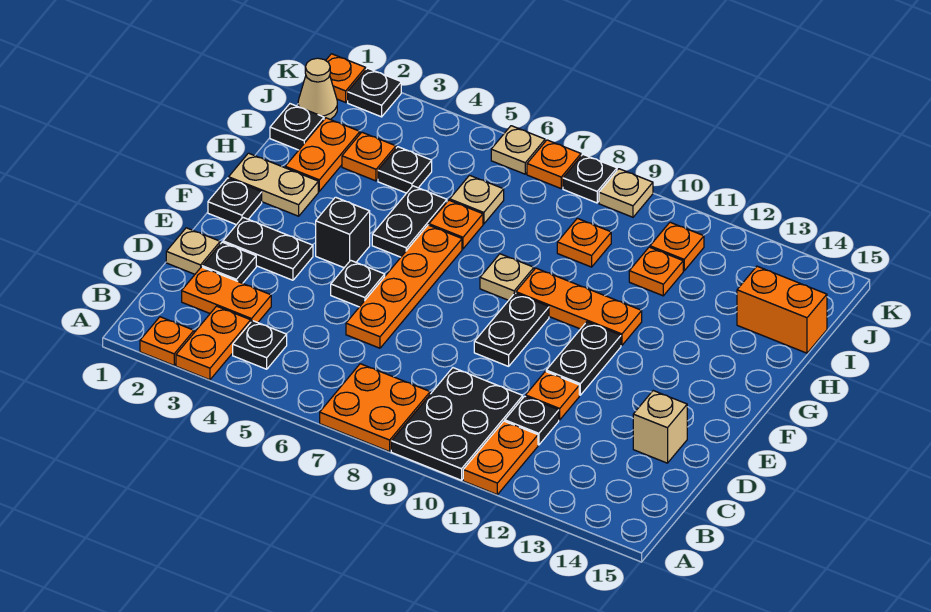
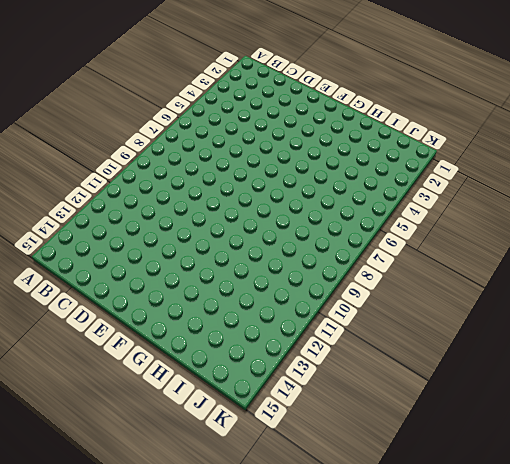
none -> orange plate A2 level 1
none -> orange plate A3:B3 level 1
none -> orange plate A7:B8 level 1
none -> black plate A9:C10 level 1

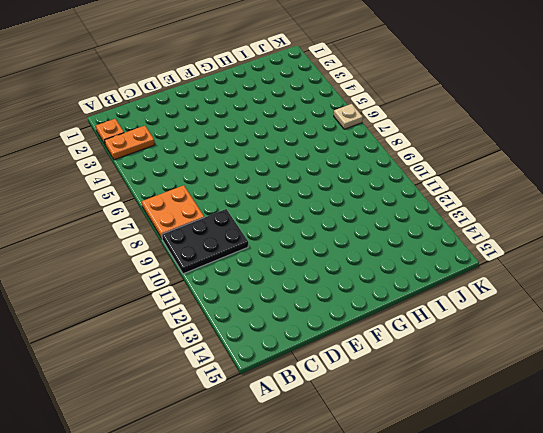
none -> orange plate A11:B11 level 1
none -> black plate B4 level 1
none -> orange plate C2:C3 level 1
none -> black plate C11 level 1

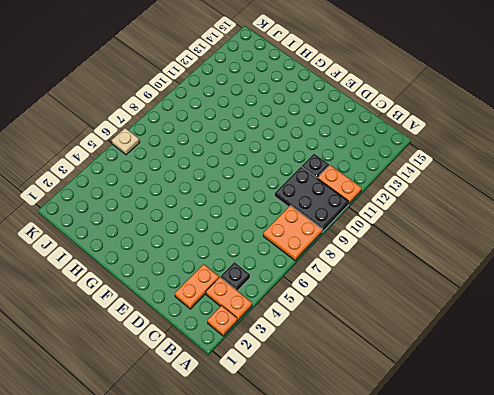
none -> tan plate D1 level 1
none -> black plate D2 level 1
none -> orange plate D6:G6 level 1
none -> orange plate D11 level 1

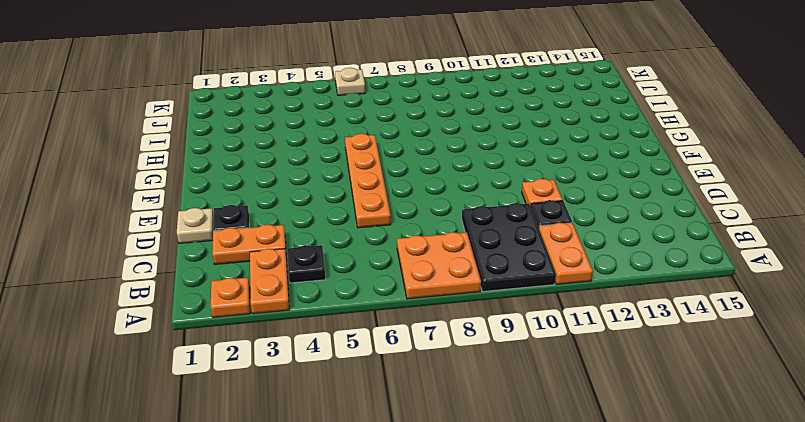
none -> tan brick D14 level 1
none -> black plate E2:E3 level 1
none -> black plate E5 level 1
none -> black plate E9:F9 level 1

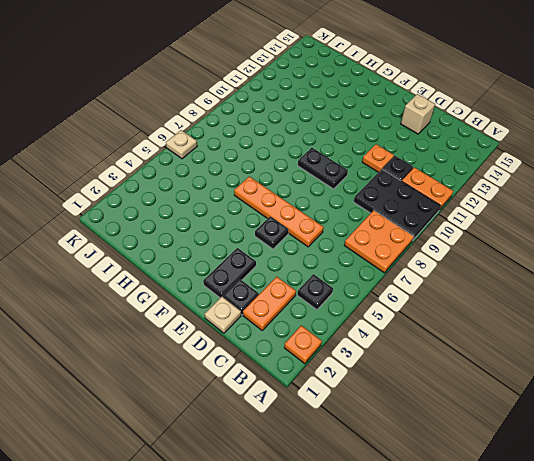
none -> orange plate A3:B3 level 1
none -> black plate E11:F11 level 1
none -> black plate F1 level 1
none -> black brick F4 level 1

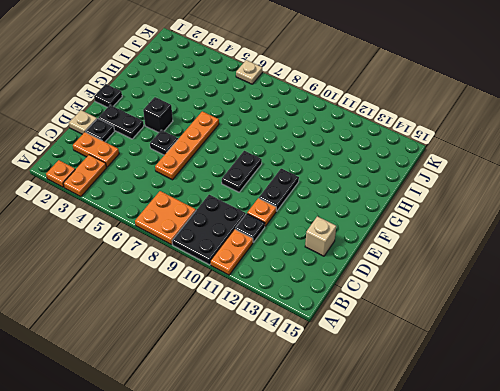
none -> black plate B4 level 1
none -> tan plate G1:G2 level 1
none -> black plate G5:H5 level 1
none -> tan plate G8 level 1

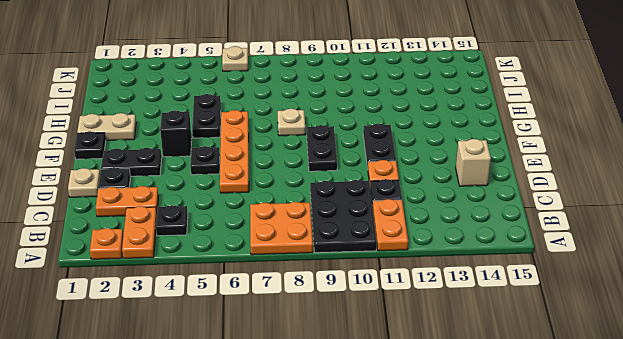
none -> orange plate G9:G11 level 1
none -> orange plate H2:I2 level 1
none -> orange plate H6 level 1
none -> black plate I1 level 1

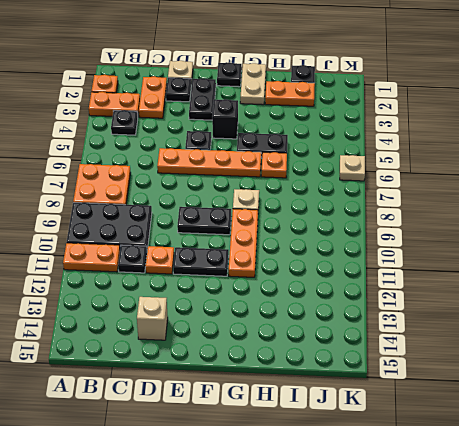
none -> orange plate I3 level 1
none -> black plate I4 level 1
none -> tan plate I6 level 1
none -> orange plate I9 level 1

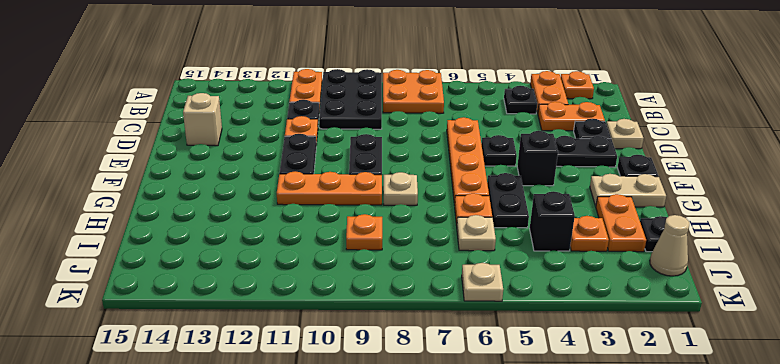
black brick I4 level 1 -> black plate I4 level 1
none -> orange plate I11 level 1
none -> orange brick I14:I15 level 1
none -> orange plate J11 level 1
none -> orange plate K1 level 1

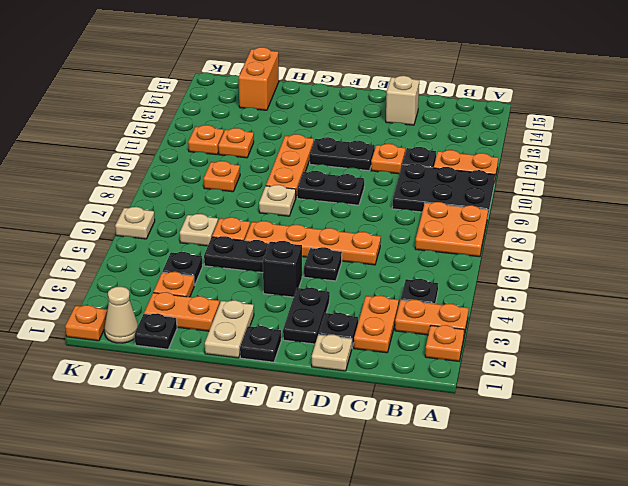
none -> black plate K2 level 1
none -> orange plate K7 level 1
none -> black plate K8 level 1
none -> tan plate K9 level 1

